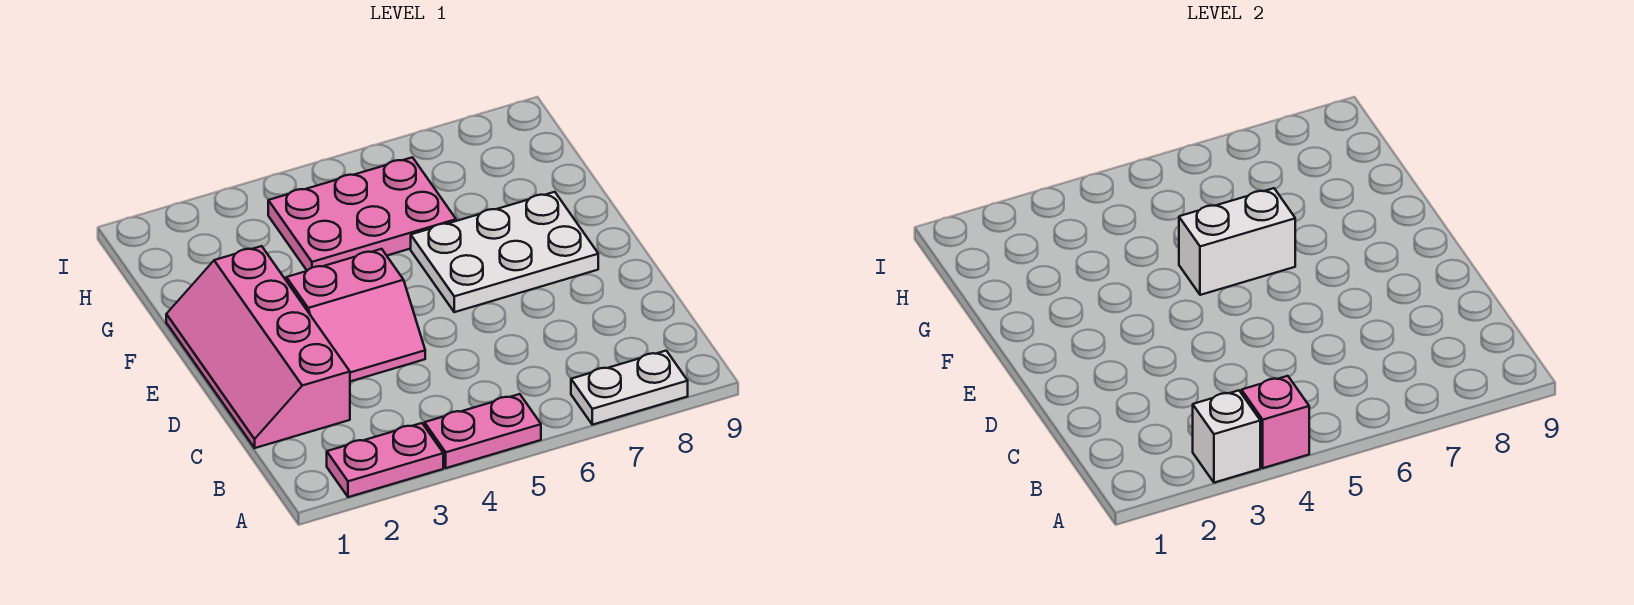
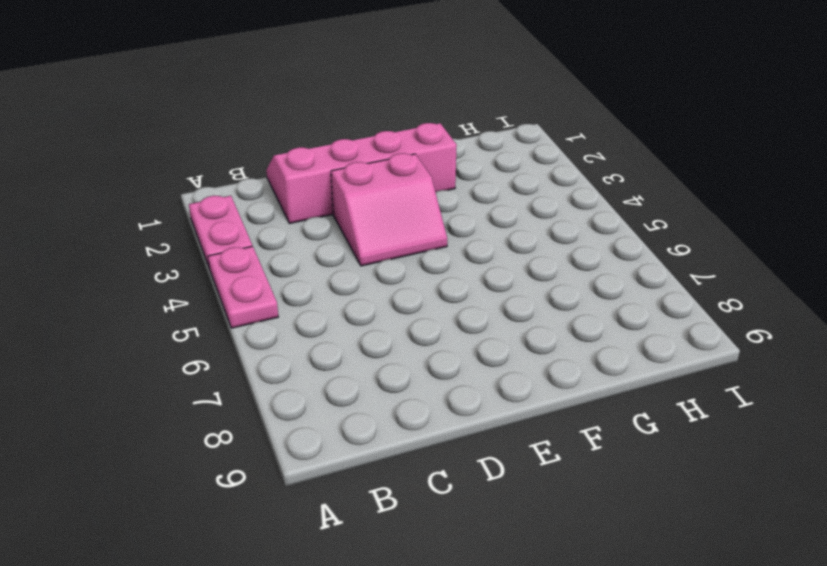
pink slope D3:E4 level 1 top 3 -> pink slope D3:E4 level 1 top E
none -> white plate A7:A8 level 1
none -> white plate E6:F8 level 1

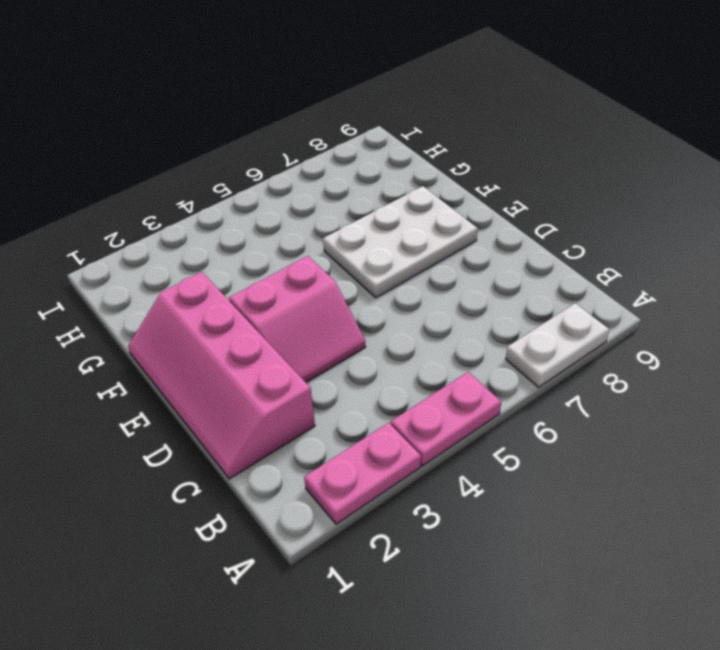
none -> pink plate G4:H6 level 1
none -> white brick A3 level 2

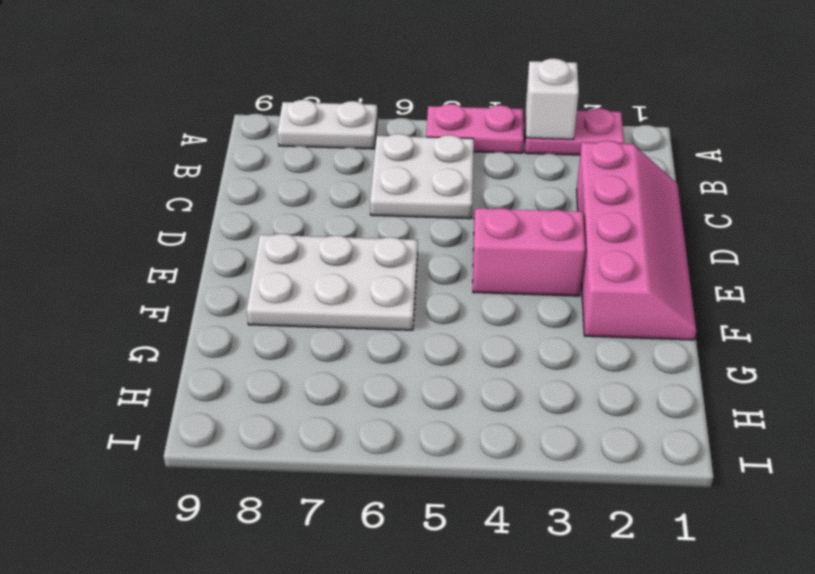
white plate B5:C6 level 1 -> none
none -> pink plate G4:H6 level 1
none -> pink brick A4 level 2

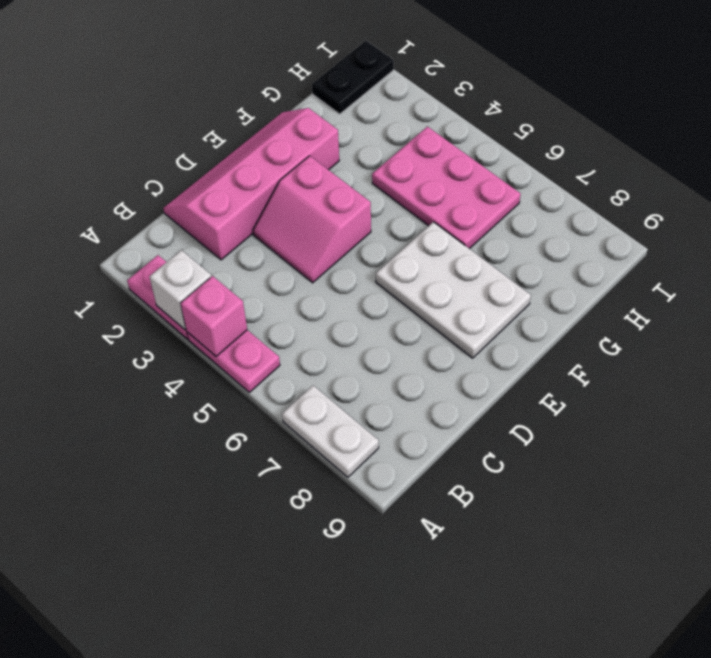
black plate H1:I1 level 1 -> none
none -> white brick F5:F6 level 2

